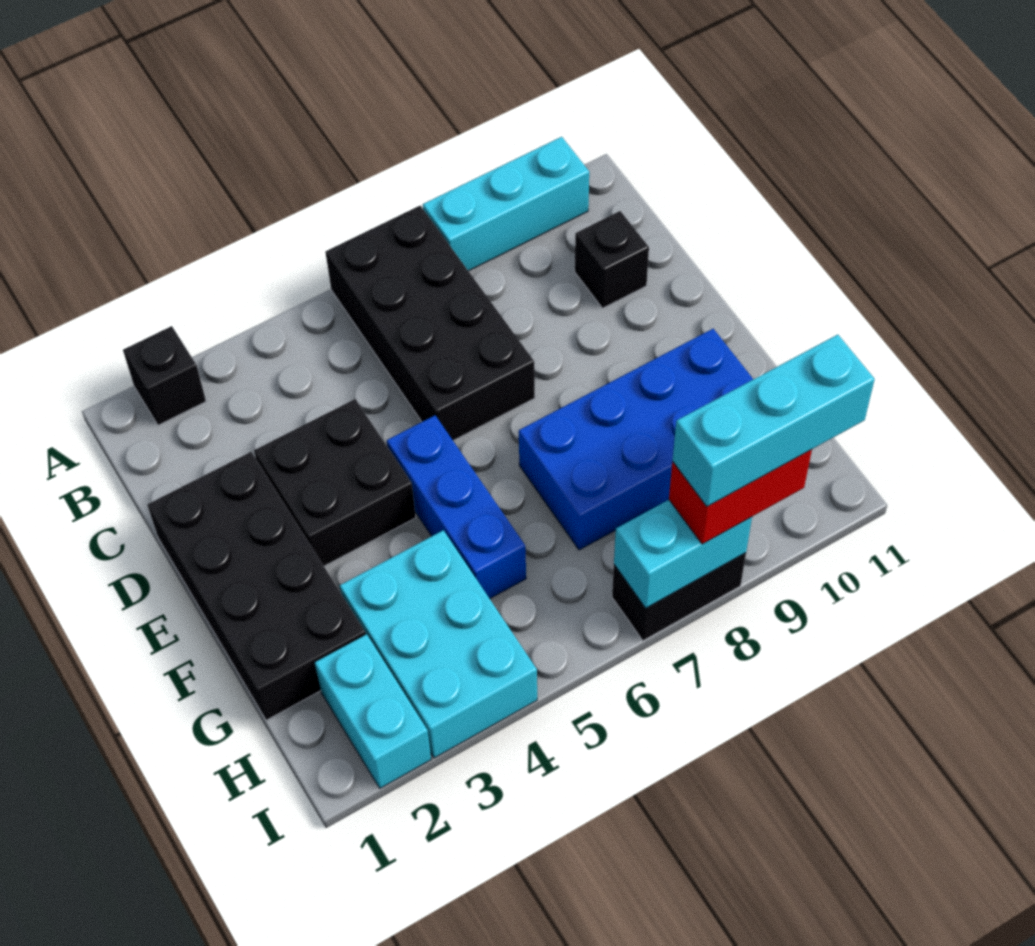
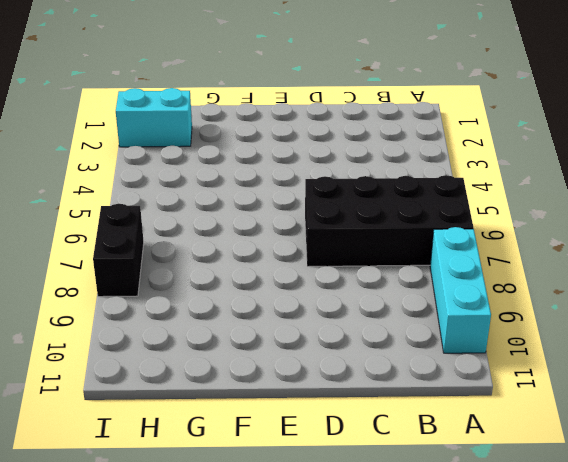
none -> black brick A2 level 1
none -> black brick C10 level 1
none -> black brick D1:G2 level 1

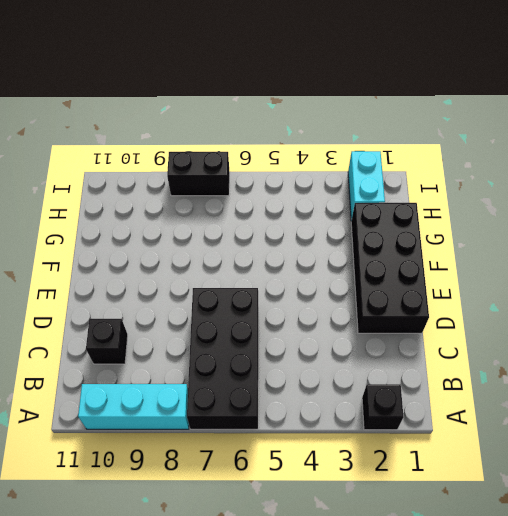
none -> black brick D3:E4 level 1
none -> blue brick E5:G5 level 1
none -> blue brick F7:G10 level 1

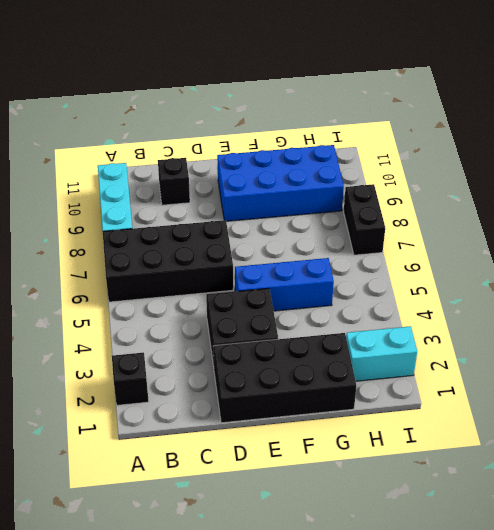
blue brick E9:H10 level 1 -> blue brick F7:G10 level 1
none -> cyan brick G3:I4 level 1
none -> cyan brick I7:I8 level 2
none -> red brick I8:I9 level 3

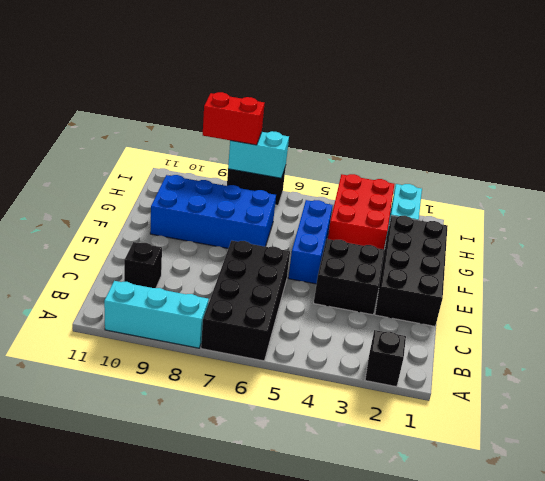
red brick G3:I4 level 1 -> cyan brick G3:I4 level 1
none -> cyan brick I8:I10 level 4

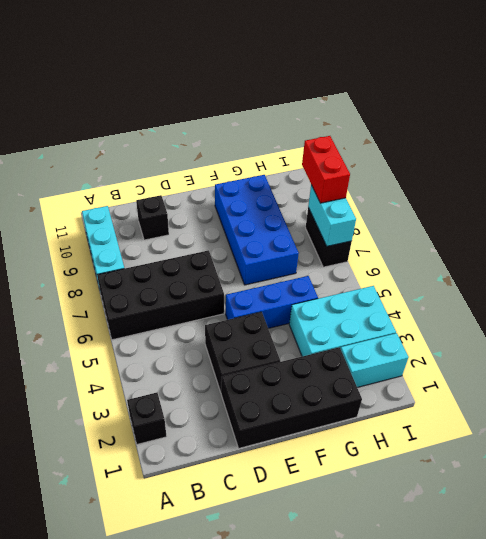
none -> cyan brick I8:I10 level 4

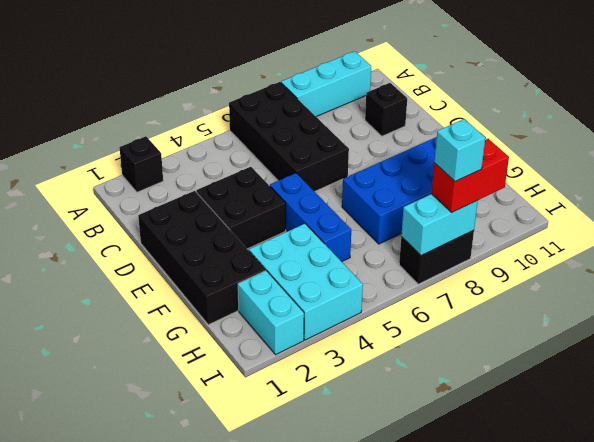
cyan brick I8 level 4 -> cyan brick I8:I10 level 4

